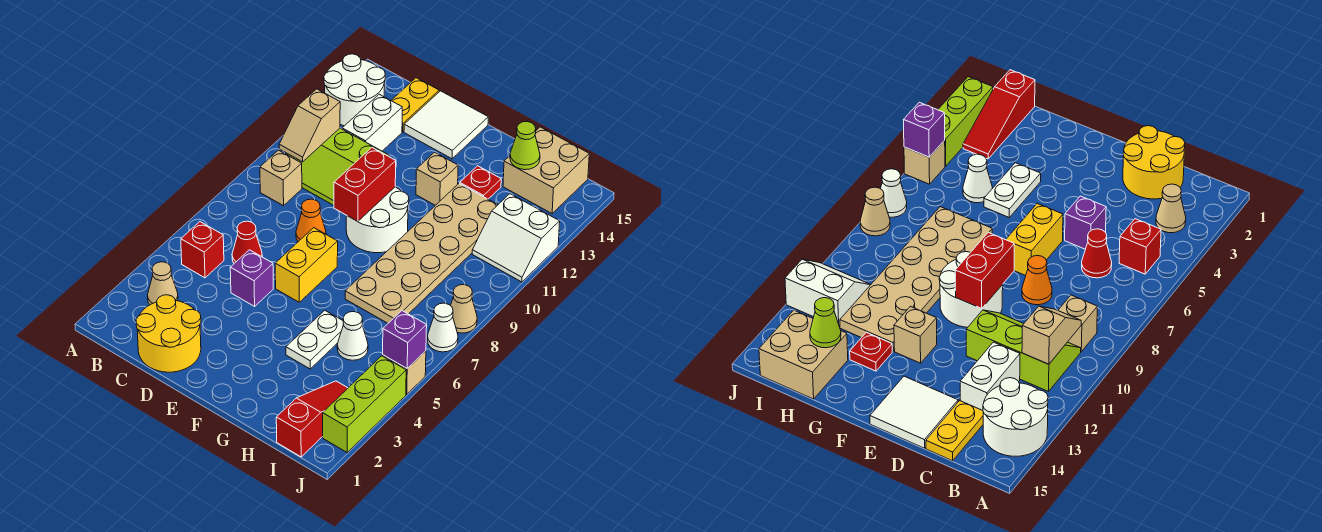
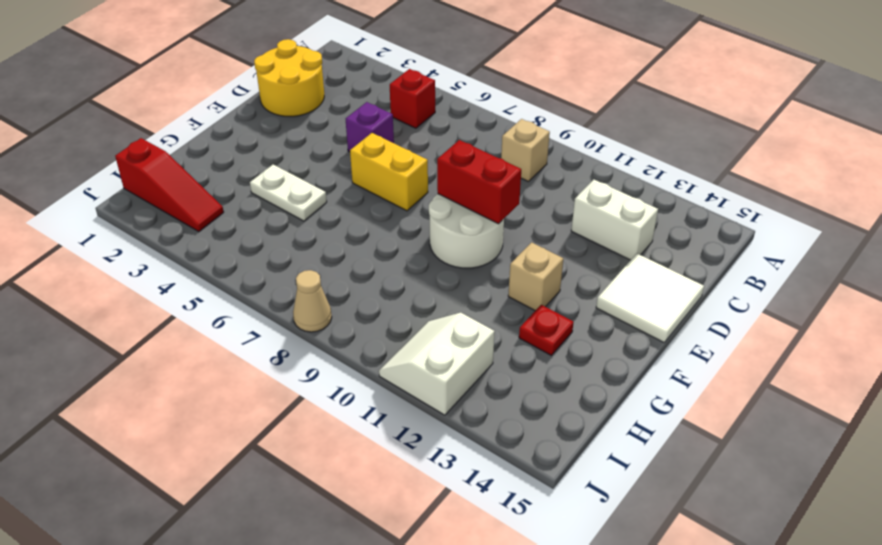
none -> white round brick A13:B14 level 1
none -> tan cone B3 level 1
none -> lime slope B10:D11 level 1 top 11
none -> red cone C6 level 1

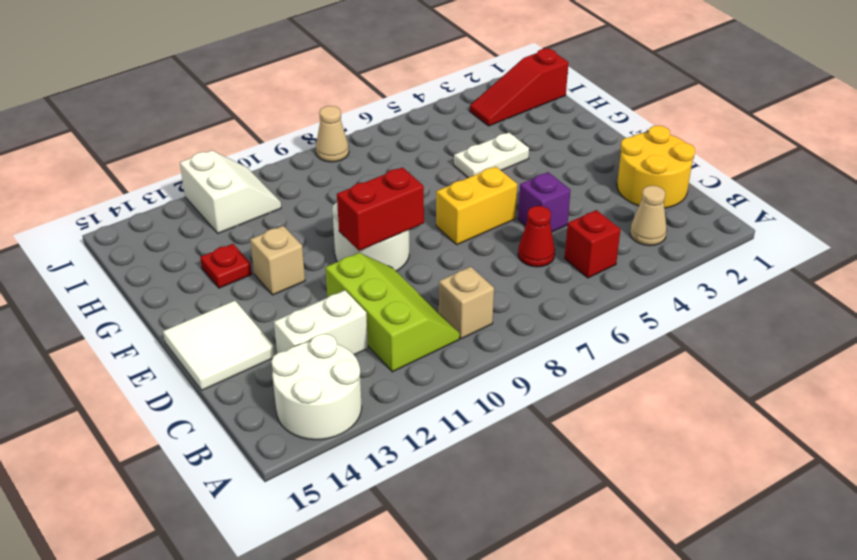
none -> yellow plate C14:C15 level 1
none -> orange cone D8 level 1
none -> tan plate G7:H12 level 1
none -> white cone H5 level 1

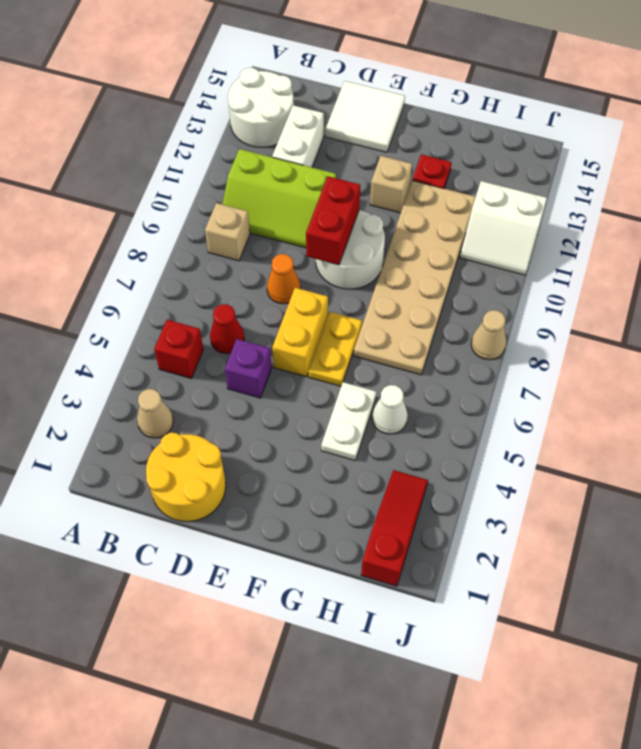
yellow plate F6:F7 level 1 -> yellow plate C14:C15 level 1
none -> tan brick H14:I15 level 1
none -> lime brick J2:J4 level 1
none -> tan brick J5 level 1
none -> white cone J7 level 1

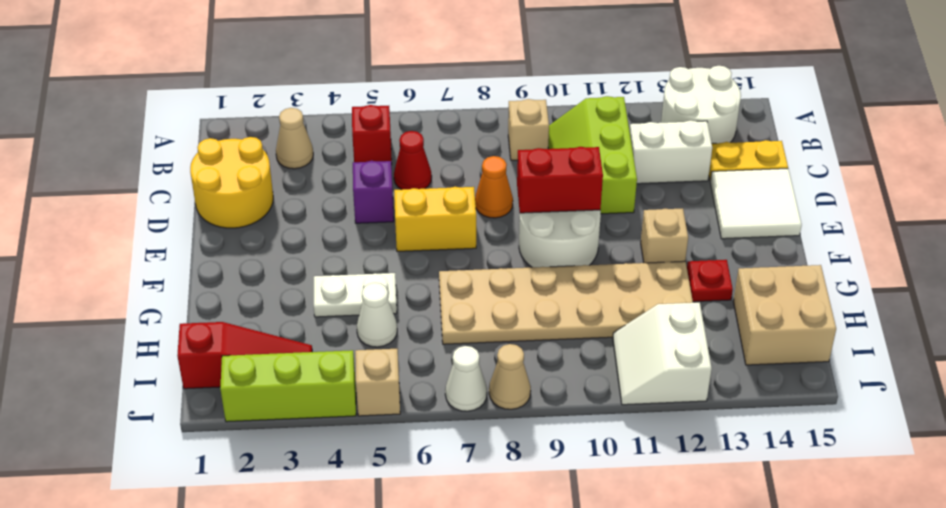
none -> tan slope B10:B11 level 2 top 11
none -> lime cone H14 level 2
none -> purple brick J5 level 2

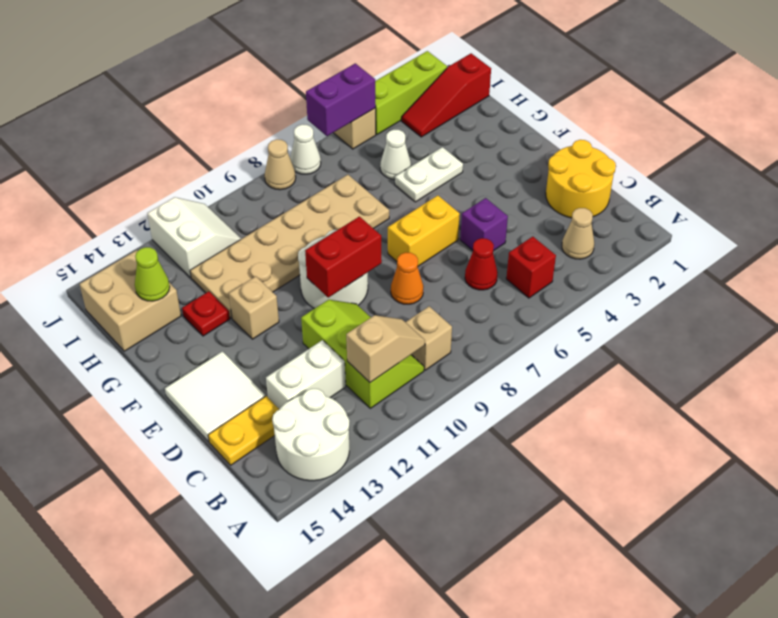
purple brick J5:J6 level 2 -> purple brick J5 level 2

